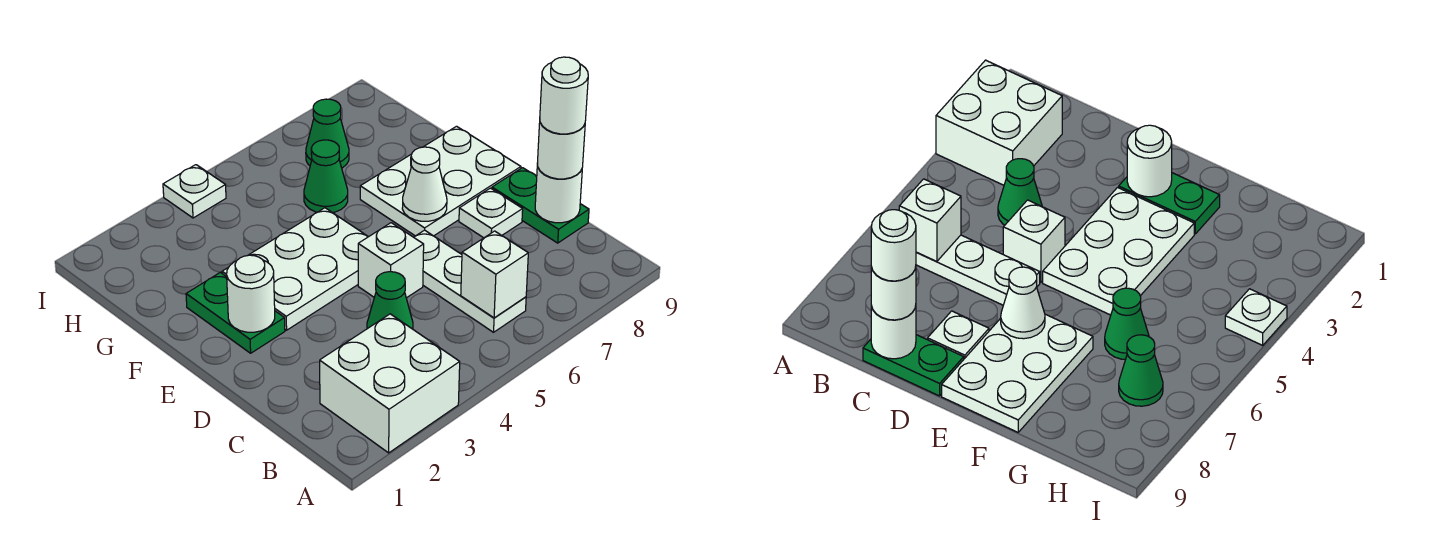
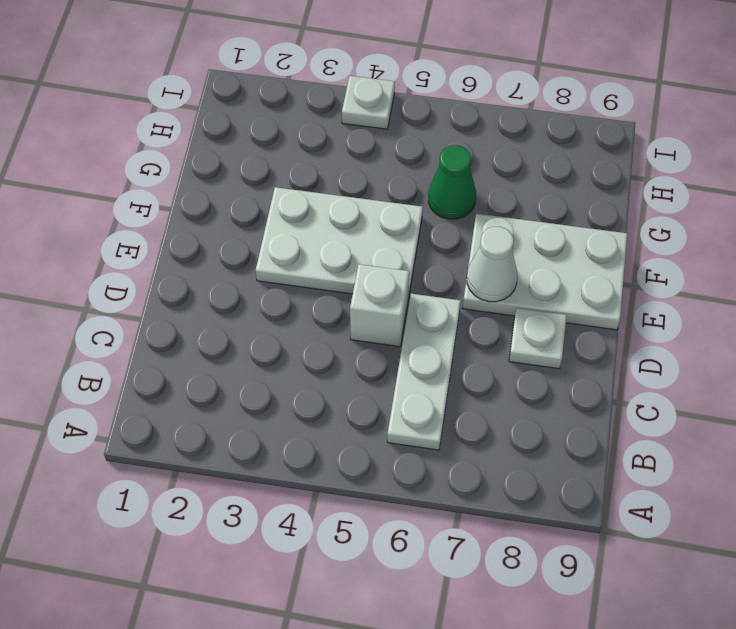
none -> white brick A2:B3 level 1
none -> green cone C4 level 1
none -> green plate C9:D9 level 1

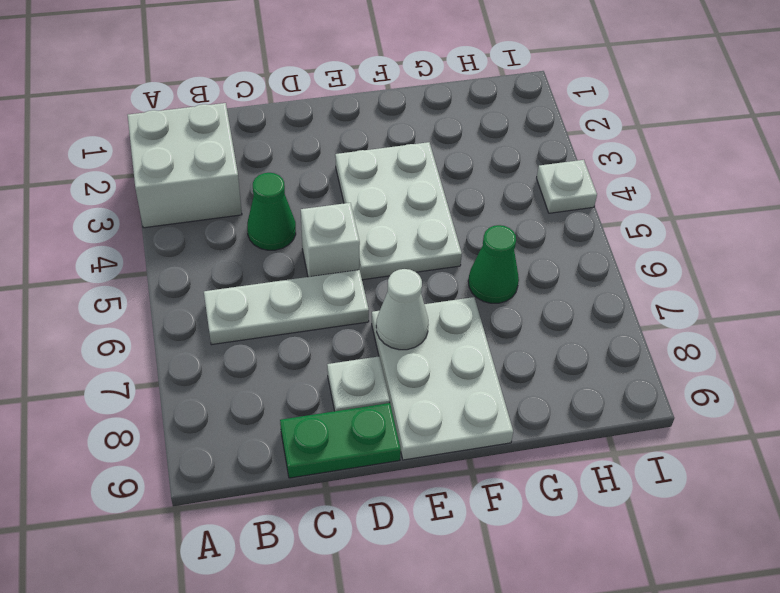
none -> green plate E2:F2 level 1
none -> green cone H7 level 1
none -> white brick B6 level 2

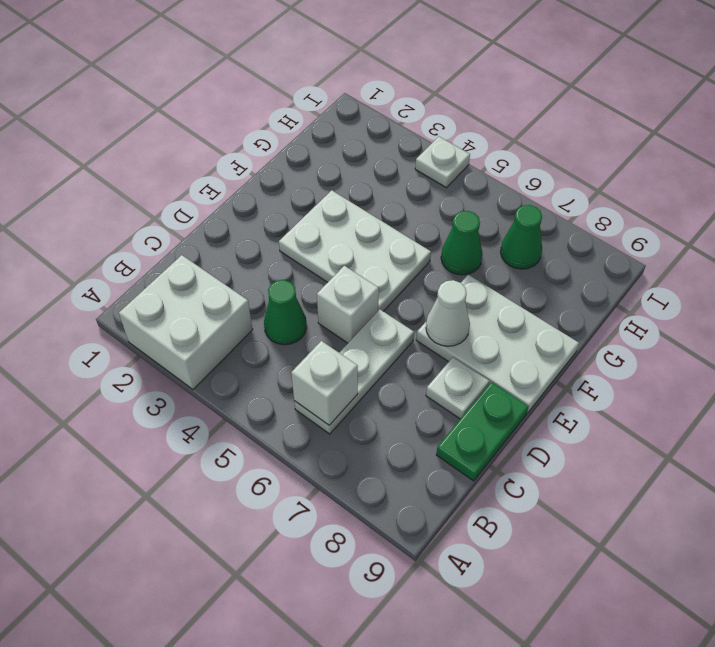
none -> green plate E2:F2 level 1
none -> white round brick C9 level 2
none -> white round brick E2 level 2

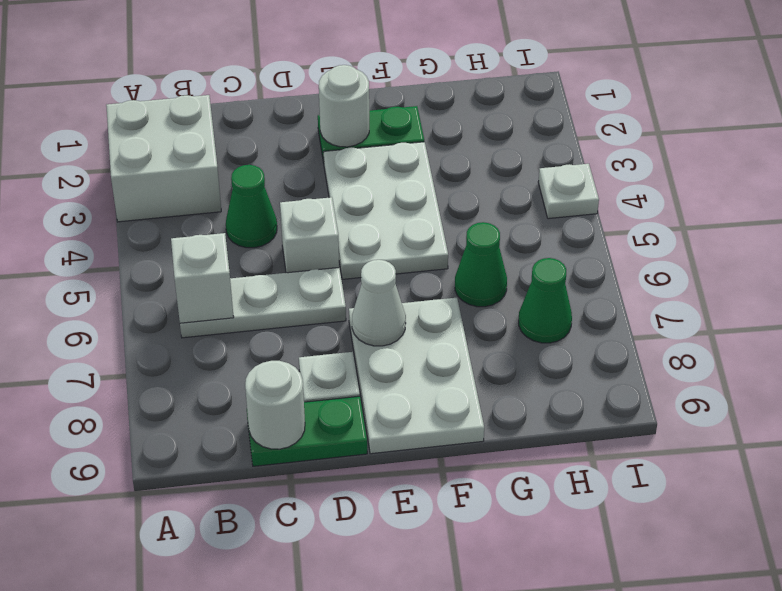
none -> white round brick C9 level 3
none -> white round brick C9 level 4

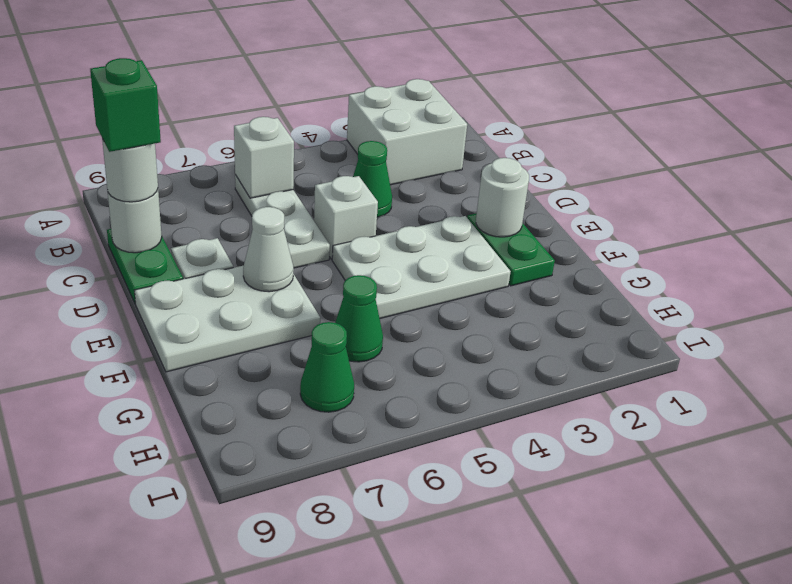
green brick C9 level 4 -> white round brick C9 level 4
none -> white plate I4 level 1

